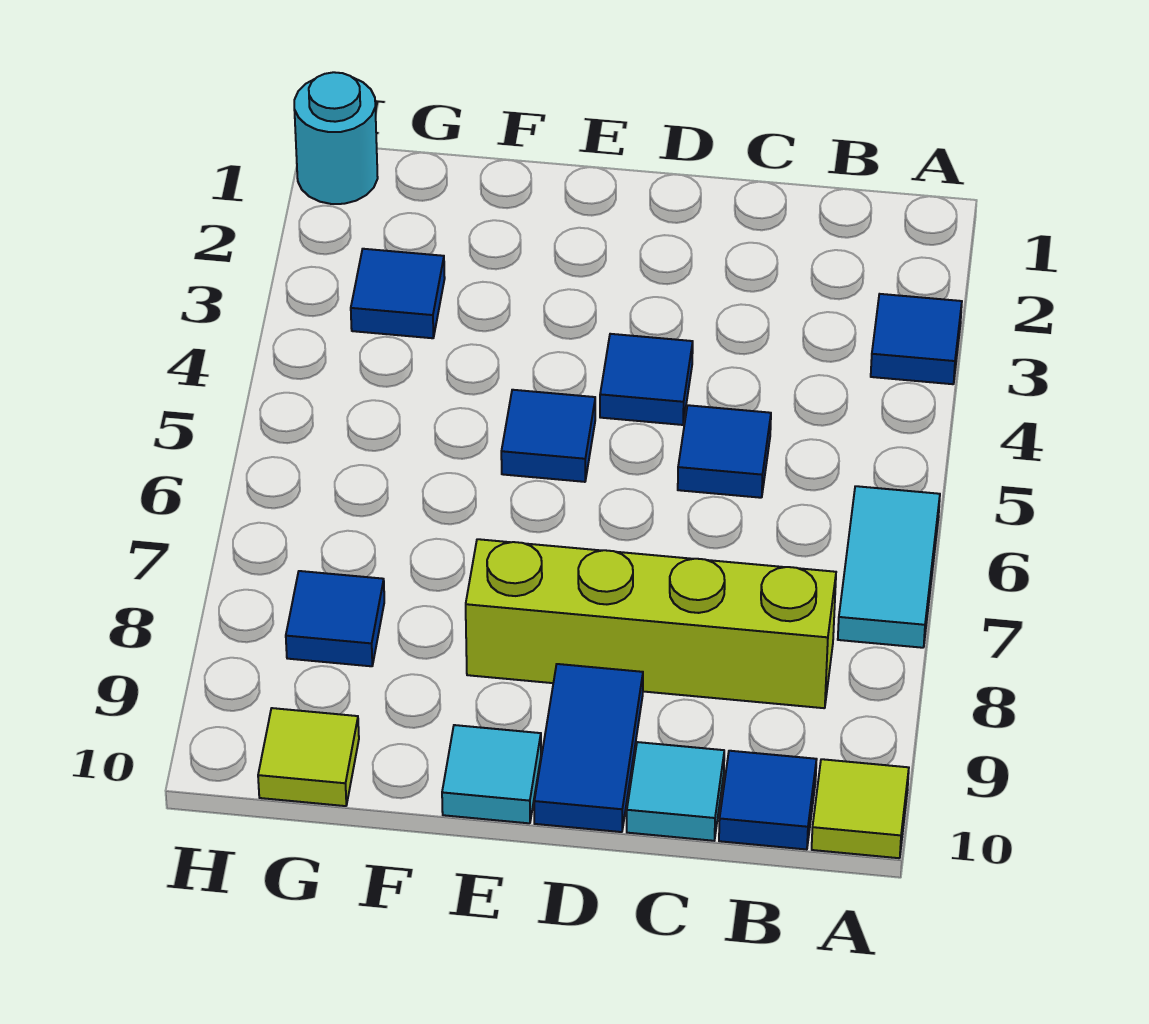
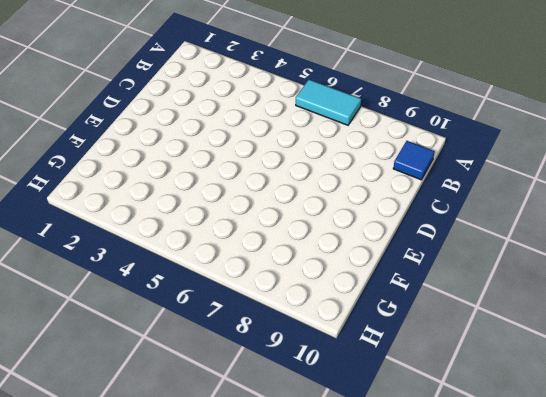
none -> blue tile A3 level 1
none -> lime tile A10 level 1
none -> lime brick B8:E8 level 1

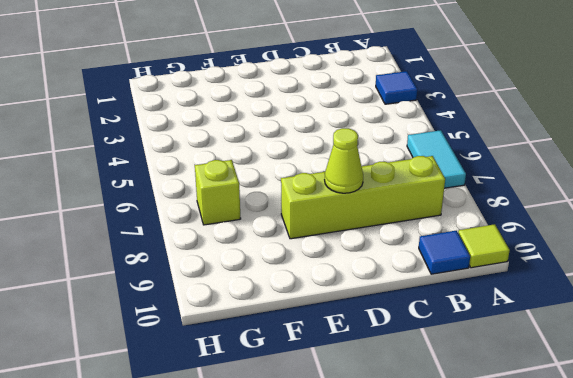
lime cone D8 level 2 -> none
lime brick G7 level 1 -> none
none -> blue tile C5 level 1
none -> cyan tile C10 level 1
none -> blue tile D4 level 1

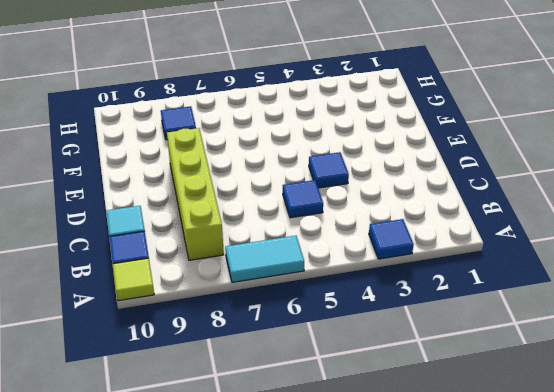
none -> blue tile D9:D10 level 1
none -> blue tile E5 level 1
none -> cyan tile E10 level 1

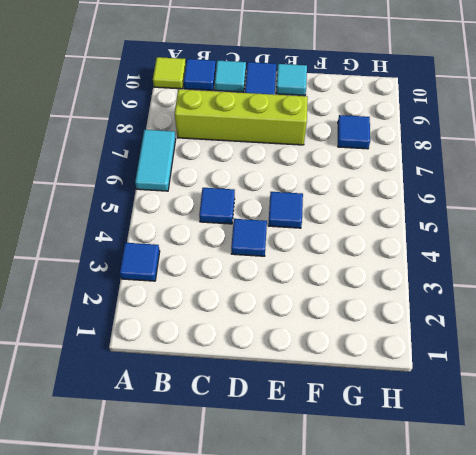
none -> blue tile G3 level 1
none -> lime tile G10 level 1
none -> cyan round brick H1 level 1

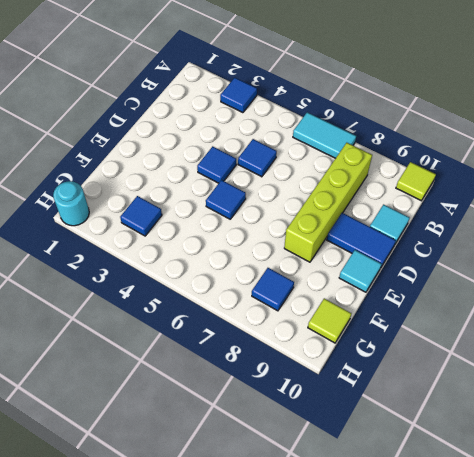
none -> blue tile B10 level 1

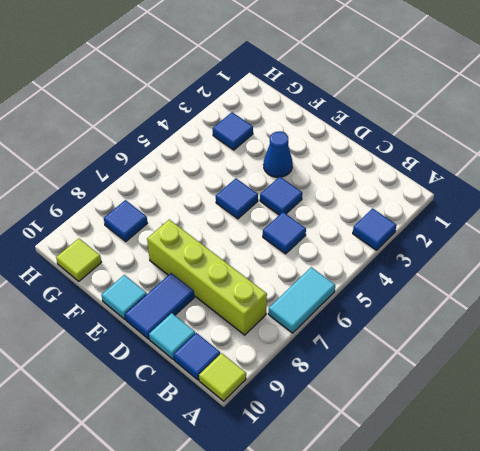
blue cone E3 level 1 -> none
none -> cyan round brick H1 level 1

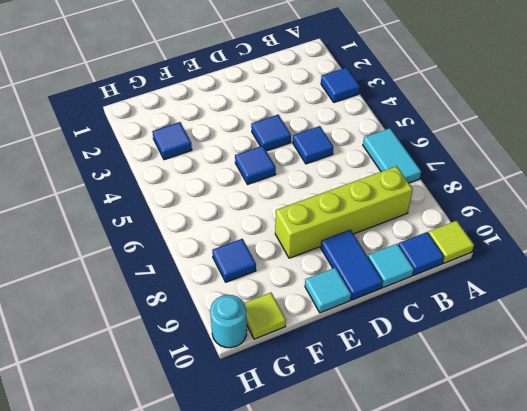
cyan round brick H10 level 1 -> cyan round brick H1 level 1

